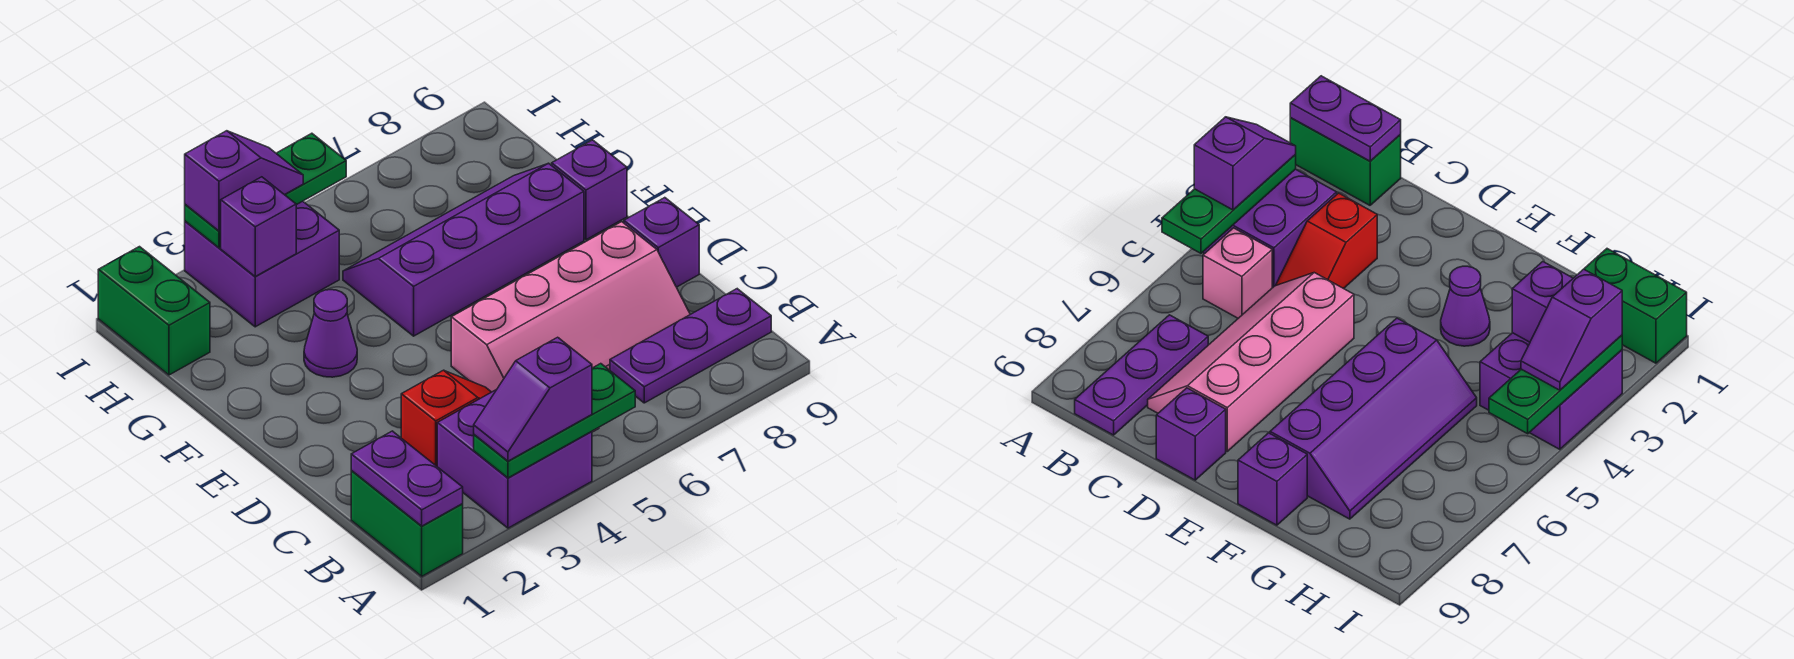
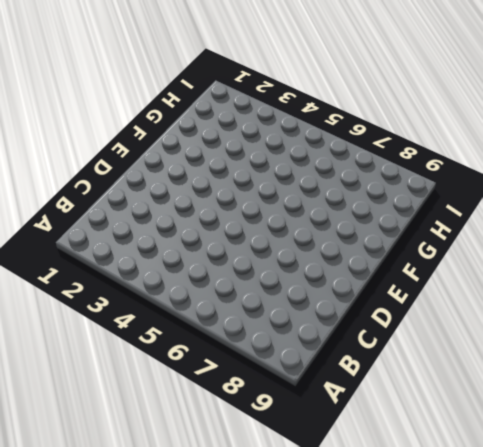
none -> green brick A1:B1 level 1
none -> purple brick A3:B4 level 1
none -> pink brick B5 level 1

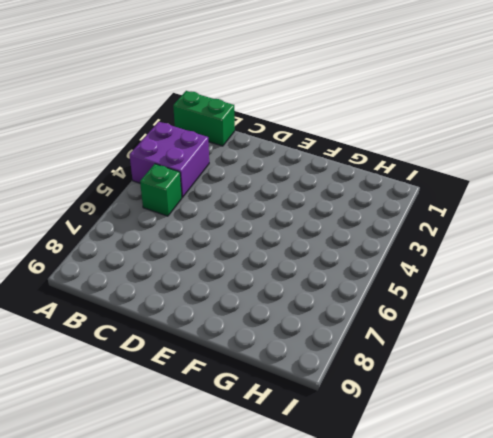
green brick B5 level 1 -> pink brick B5 level 1
none -> purple plate B7:B9 level 1
none -> red slope C3:C4 level 1 top 3
none -> pink slope C5:D8 level 1 top D

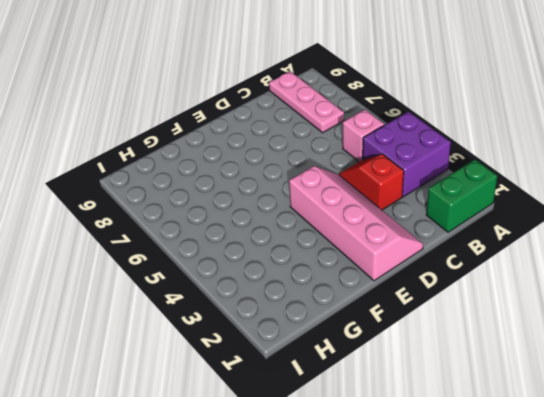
pink plate B7:B9 level 1 -> purple plate B7:B9 level 1
pink slope D1:E4 level 1 top E -> pink slope C5:D8 level 1 top D
none -> purple brick D9 level 1
none -> purple cone F3 level 1
none -> purple slope F5:G8 level 1 top F

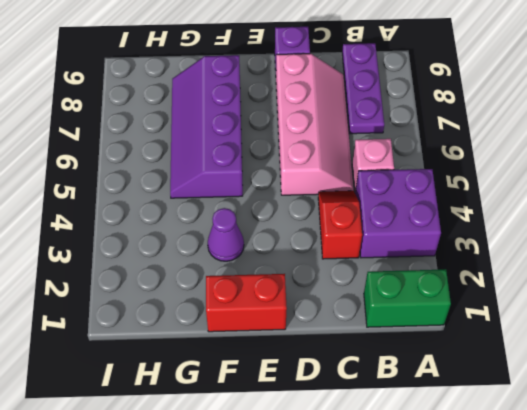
red brick E1:F1 level 1 -> none
none -> purple brick F9 level 1
none -> green brick H1:I1 level 1
none -> purple brick H3:I4 level 1

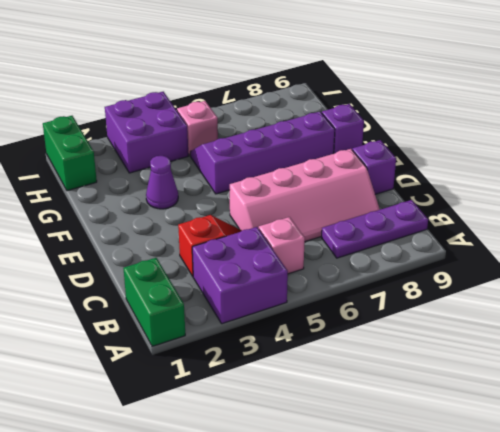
pink brick H5 level 1 -> none
none -> purple plate A1:B1 level 2
none -> green plate A3:A5 level 2
none -> purple brick H3 level 2

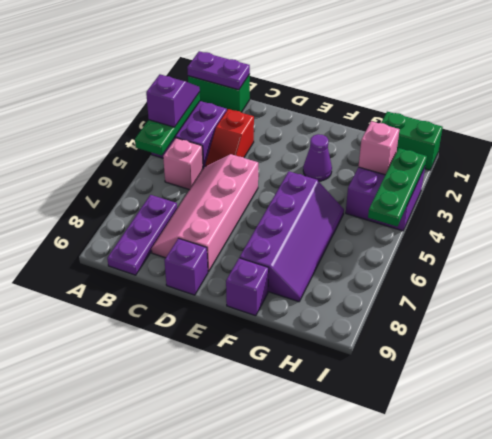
pink brick H3 level 2 -> purple brick H3 level 2
none -> purple slope I3:I4 level 3 top 3

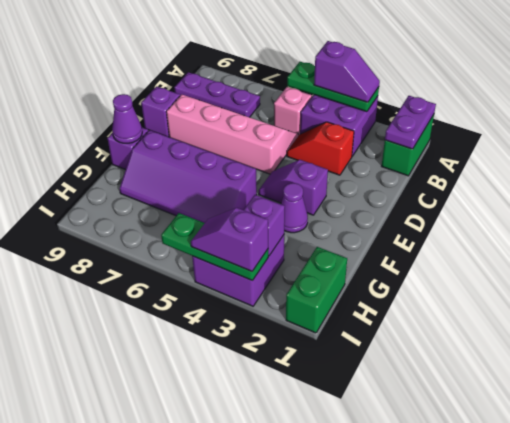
purple slope E3:E4 level 1 top 3 -> none
purple cone F9 level 2 -> none

